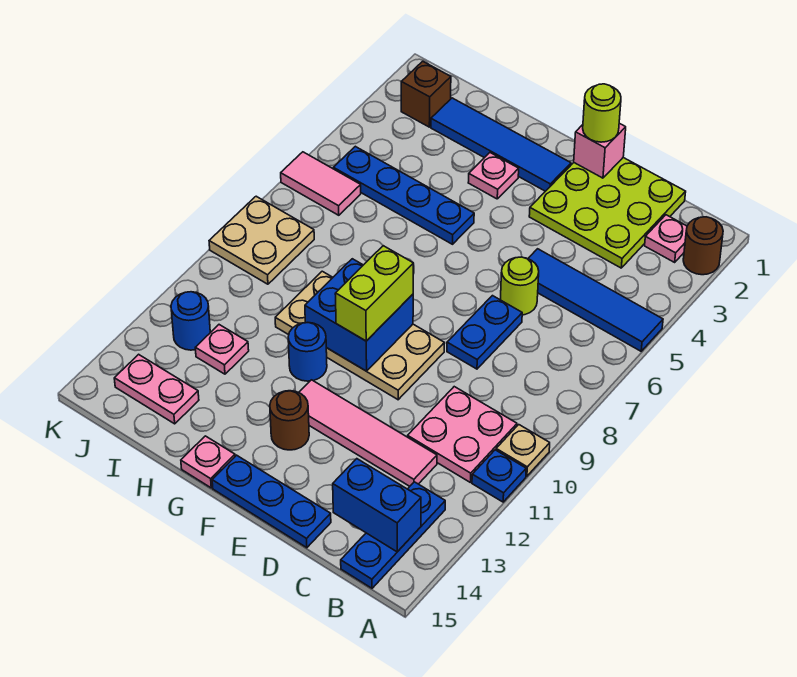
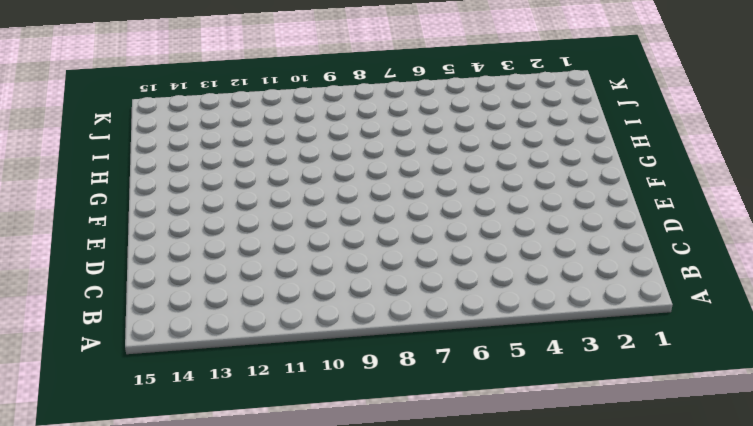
none -> brown round brick A2 level 1
none -> blue tile A5:D5 level 1
none -> tan plate A10 level 1
none -> blue plate A11 level 1

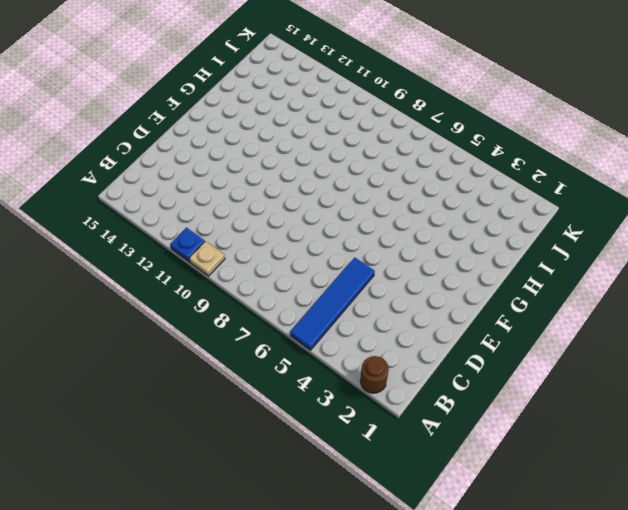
none -> pink plate B2 level 1
none -> pink plate B10:C11 level 1
none -> blue plate B13:B15 level 1
none -> lime plate C1:E3 level 1

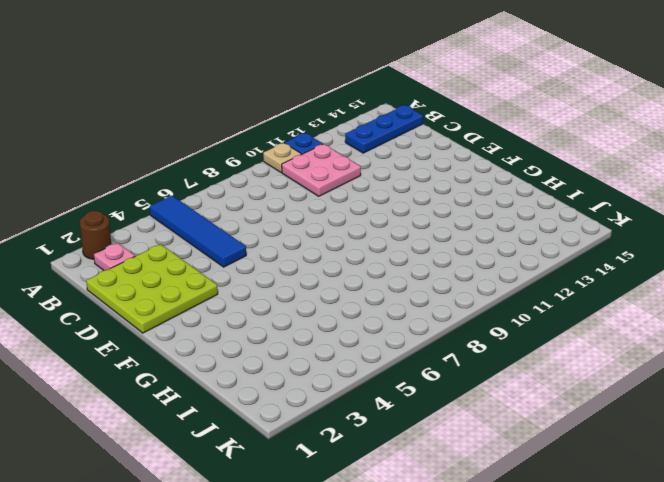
none -> pink tile C12:F12 level 1
none -> lime round brick D6 level 1
none -> blue plate D7:D8 level 1
none -> blue plate D15:F15 level 1

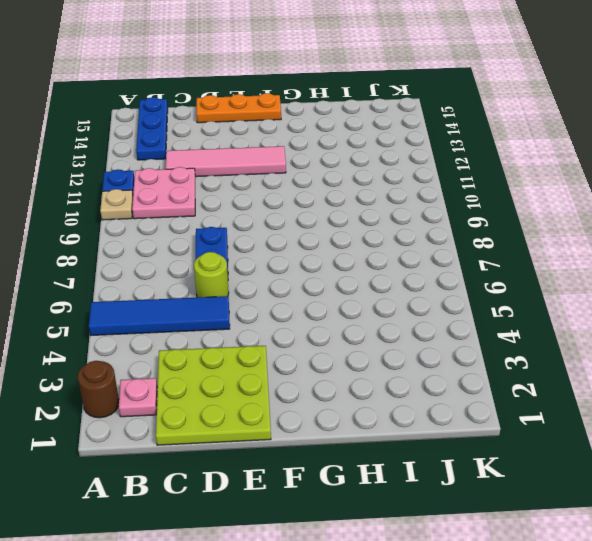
orange plate D15:F15 level 1 -> blue plate D15:F15 level 1
none -> tan plate E9:H10 level 1
none -> blue tile F2:I2 level 1
none -> brown round brick F13 level 1
none -> pink plate G3 level 1

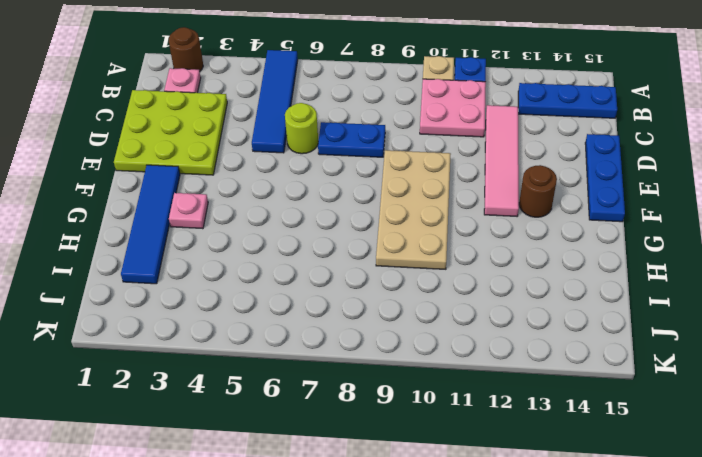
none -> blue plate G5:J5 level 1
none -> blue round brick G11 level 1
none -> pink plate G15 level 1
none -> pink plate I12 level 1

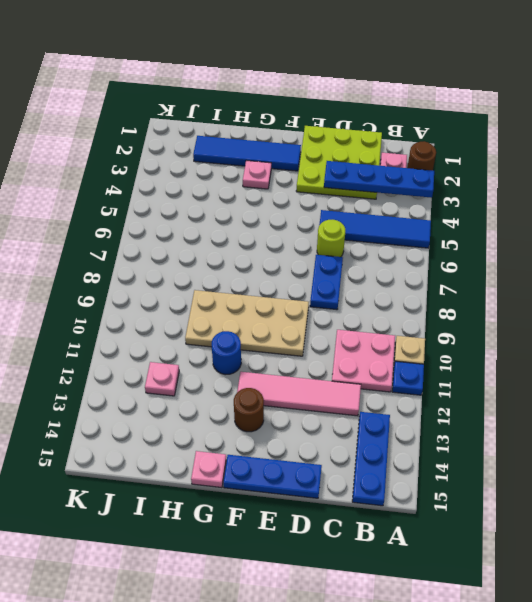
blue plate A3:D3 level 2 -> blue plate G5:J5 level 1
none -> pink plate I14:J14 level 1
none -> brown brick J2 level 1
none -> pink tile J6:K6 level 1
none -> tan plate J8:K9 level 1

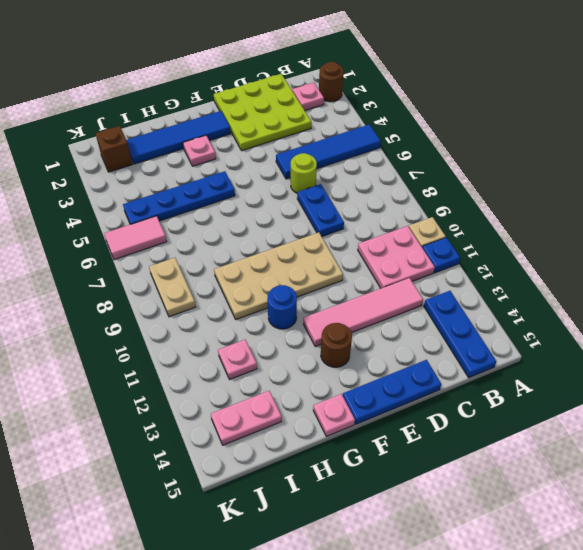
tan plate J8:J9 level 1 -> tan plate J8:K9 level 1
none -> blue round brick J12 level 1
none -> blue brick B14:C14 level 2
none -> pink brick E1 level 2
none -> blue brick F9:G10 level 2

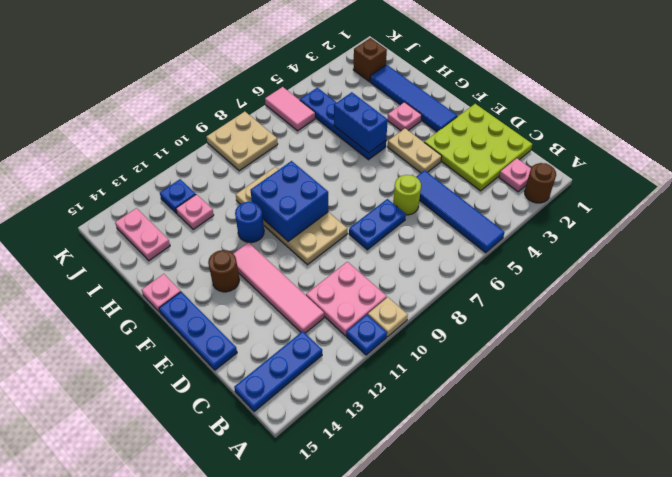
tan plate E4:F4 level 1 -> none
blue brick G5:H5 level 2 -> blue brick B14:C14 level 2
blue plate J12 level 1 -> blue round brick J12 level 1
none -> pink brick E1 level 2
none -> lime round brick E1 level 3
none -> lime brick F9:F10 level 3

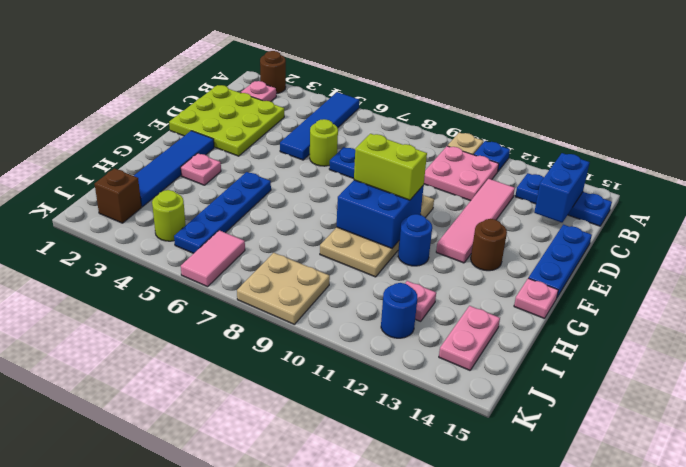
lime round brick J4 level 1 -> lime round brick E1 level 3
none -> pink brick E1 level 2

